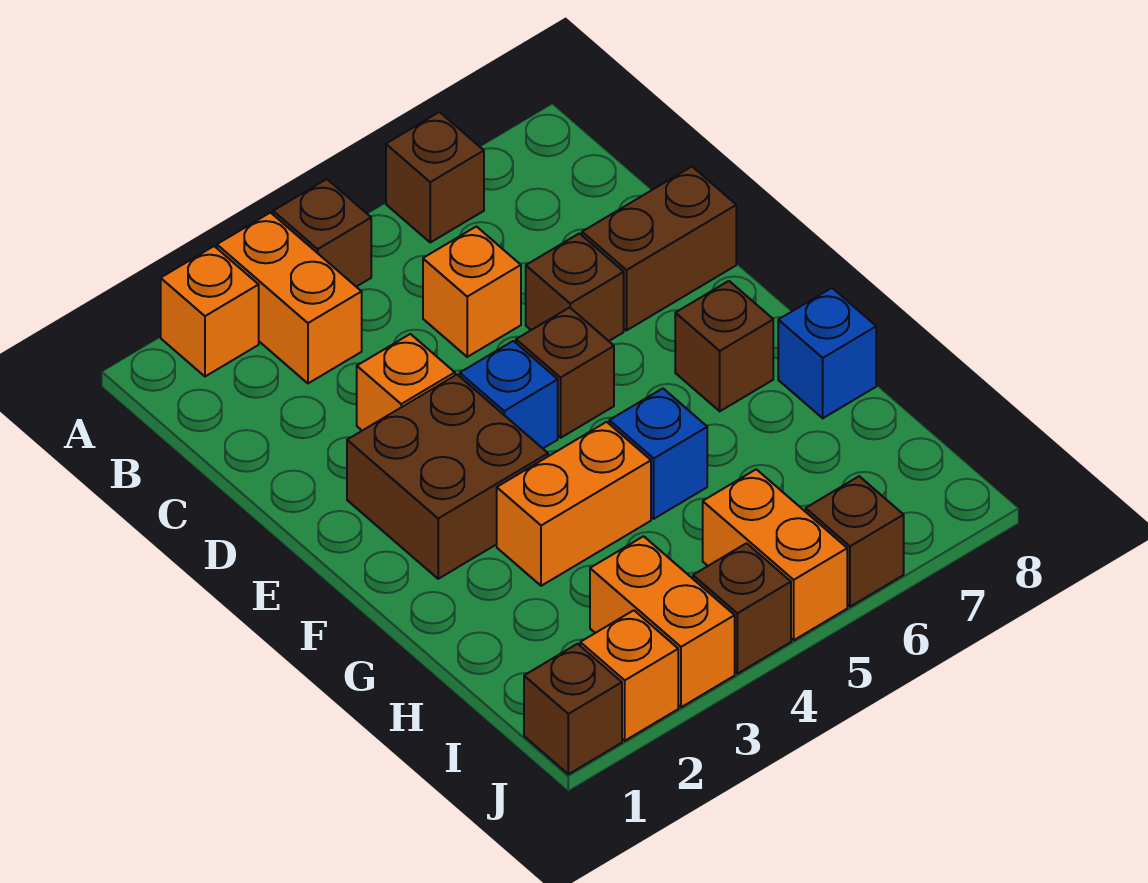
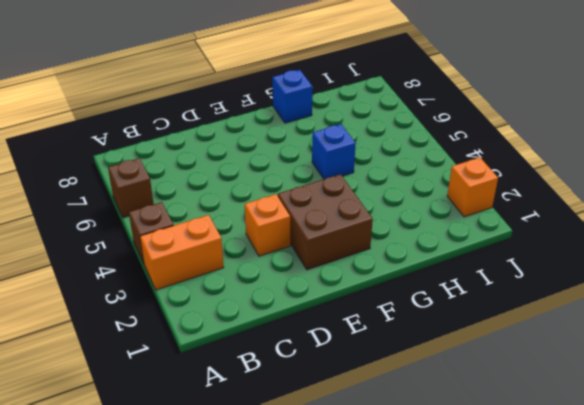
none -> orange brick A2 level 1
none -> orange brick C5 level 1
none -> brown brick D6 level 1

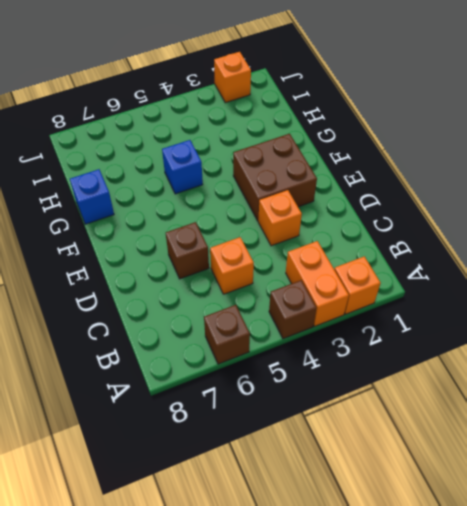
none -> brown brick D7:D8 level 1
none -> blue brick E4 level 1
none -> brown brick E5 level 1

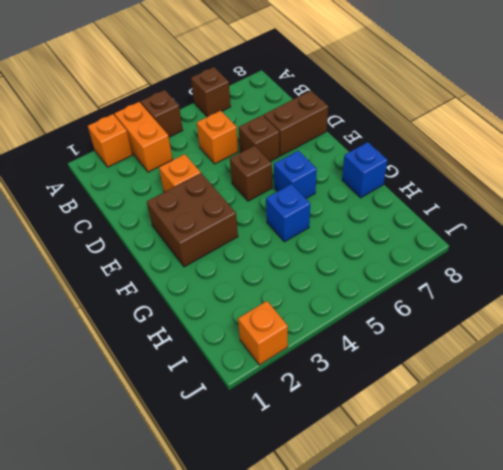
blue brick F6 level 1 -> blue brick E4 level 1
none -> brown brick F7 level 1
none -> orange brick G3:G4 level 1
none -> orange brick I3:J3 level 1

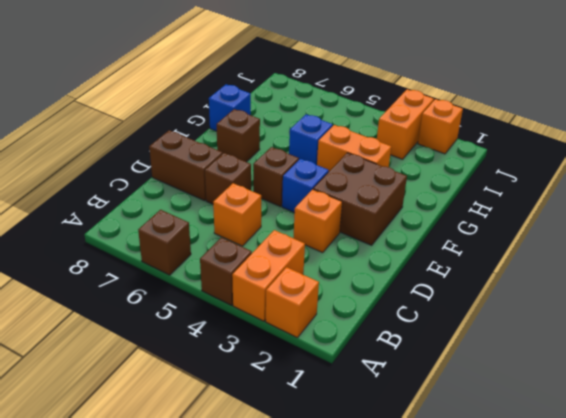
none -> orange brick I5:J5 level 1
none -> brown brick J1 level 1
none -> brown brick J4 level 1

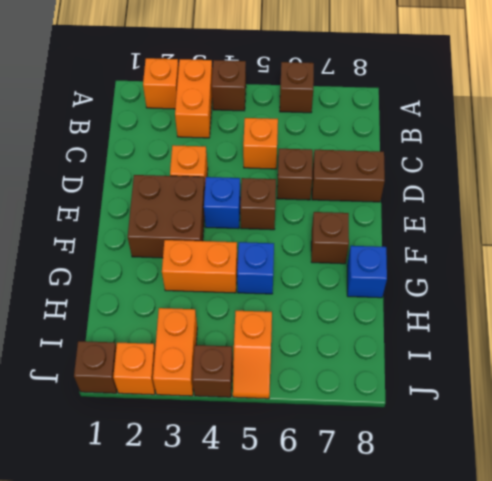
orange slope I5:J5 level 1 top I -> orange brick I5:J5 level 1
none -> brown brick J6 level 1

